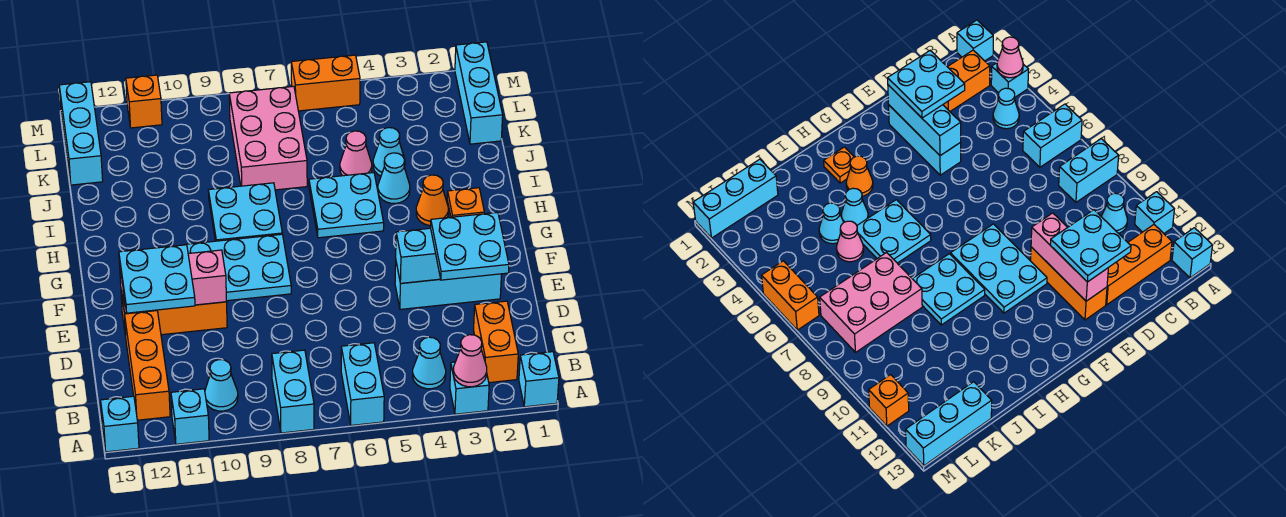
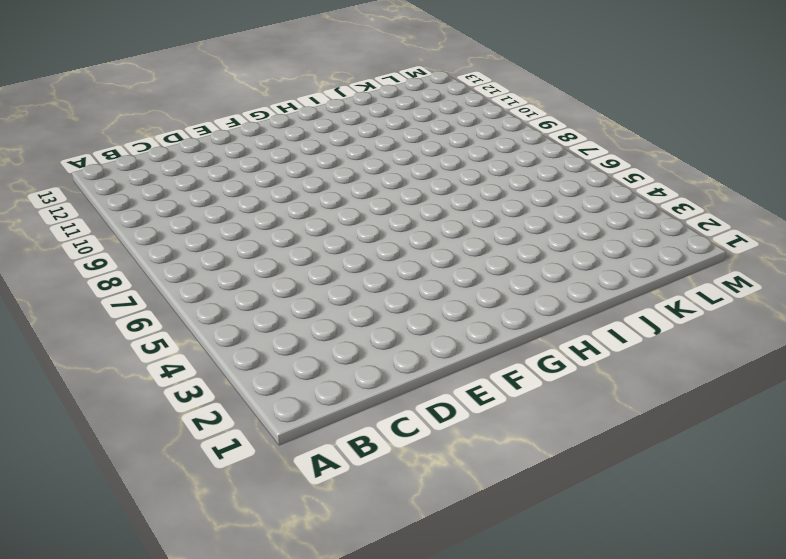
none -> cyan brick A1 level 1
none -> cyan brick A3 level 1
none -> cyan brick A6:B6 level 1
none -> cyan brick A8:B8 level 1

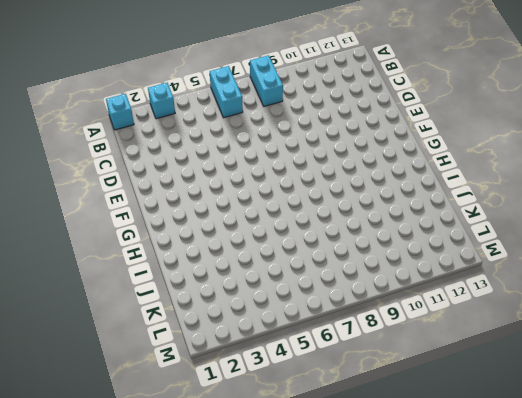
none -> cyan brick A11 level 1
none -> cyan brick A13 level 1
none -> orange brick B2:C2 level 1
none -> cyan cone B4 level 1

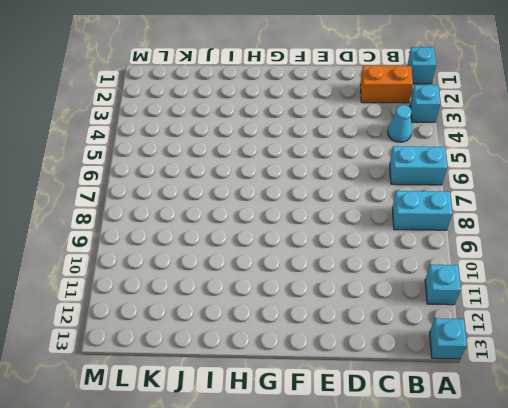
none -> cyan cone B10 level 1
none -> orange brick B12:D12 level 1
none -> cyan brick E2:E4 level 1
none -> orange brick E10:E12 level 1

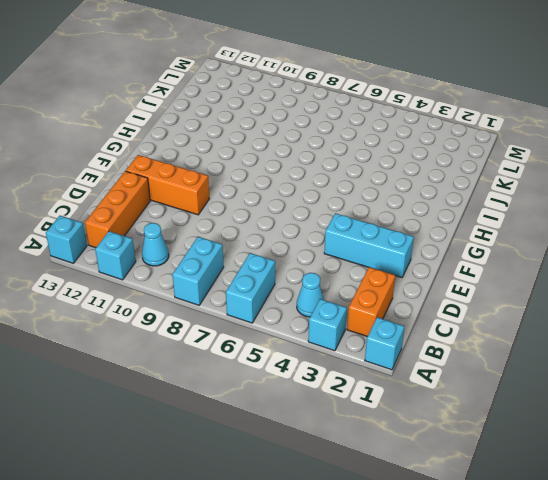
none -> cyan plate F8:G10 level 1
none -> orange plate H2 level 1
none -> orange cone H3 level 1
none -> cyan plate H5:I6 level 1

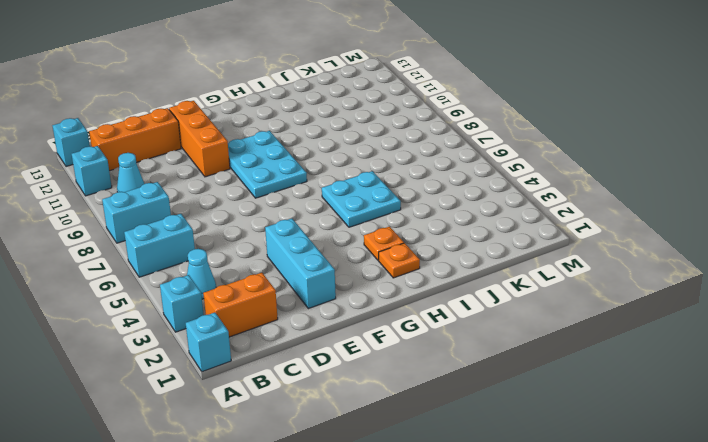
orange plate H3 level 1 -> orange cone H3 level 1
none -> cyan plate H8:I9 level 1
none -> cyan cone I4 level 1
none -> cyan cone J4 level 1
none -> pink cone J5 level 1

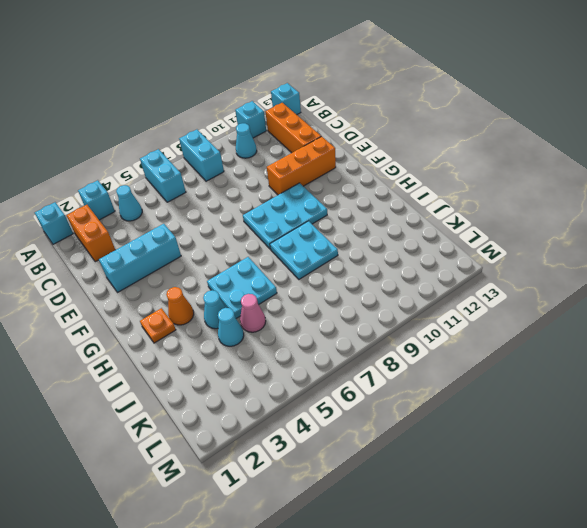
none -> pink brick J7:L8 level 1
none -> cyan brick K1:M1 level 1
none -> cyan brick K13:M13 level 1
none -> orange brick M5:M6 level 1

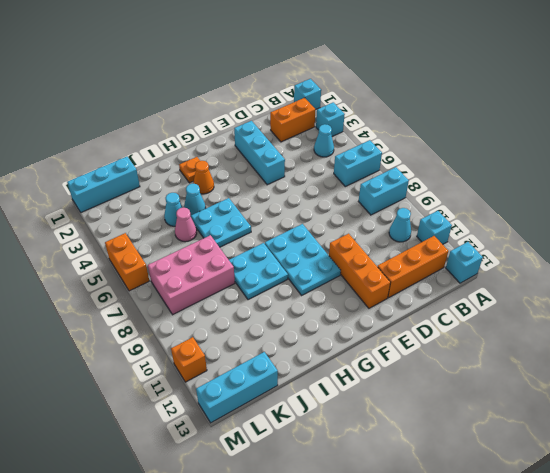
none -> pink cone A3 level 2
none -> cyan brick E2:E4 level 2
none -> pink brick E10:E12 level 2
none -> cyan plate D2:E3 level 3

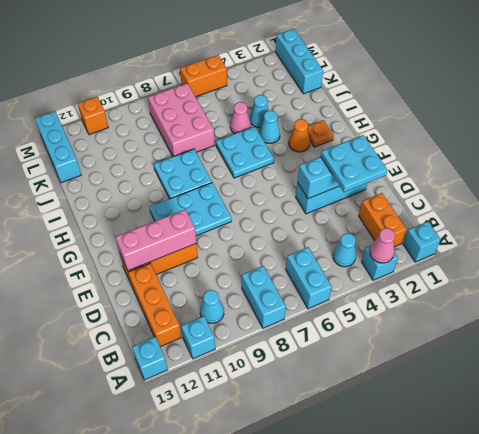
none -> cyan plate D11:E12 level 3

